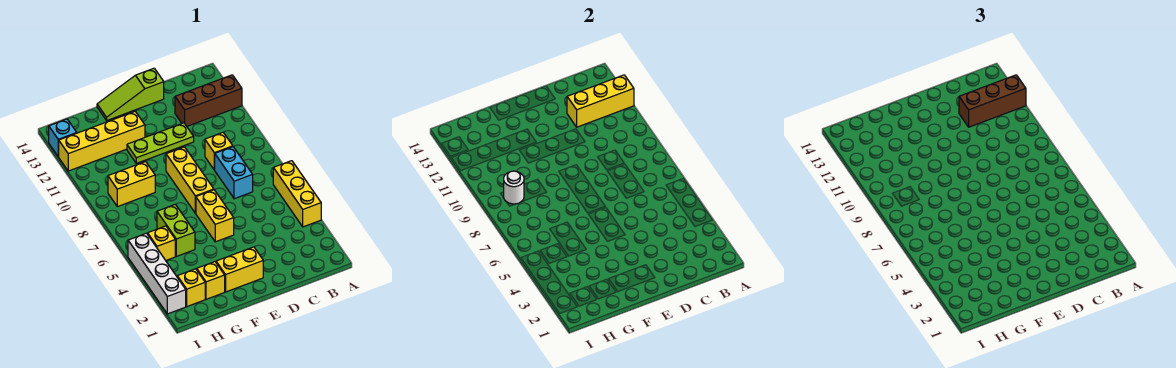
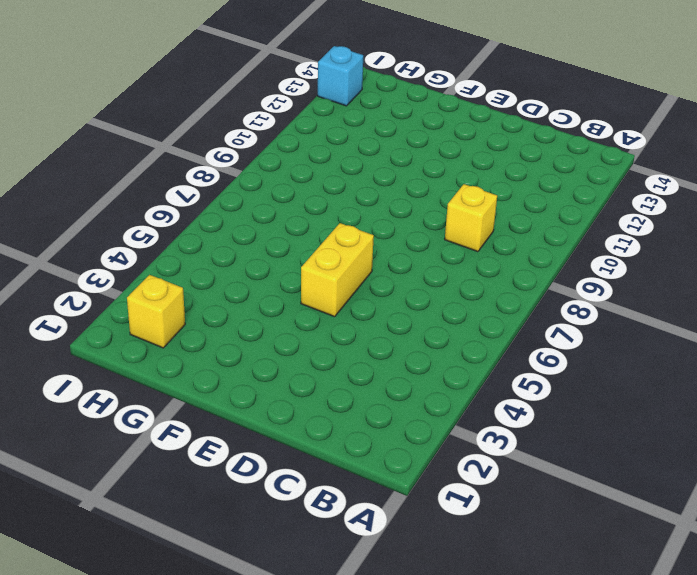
none -> yellow brick A4:A6 level 1
none -> brown brick A12:C12 level 1
none -> cyan brick C7:C8 level 1

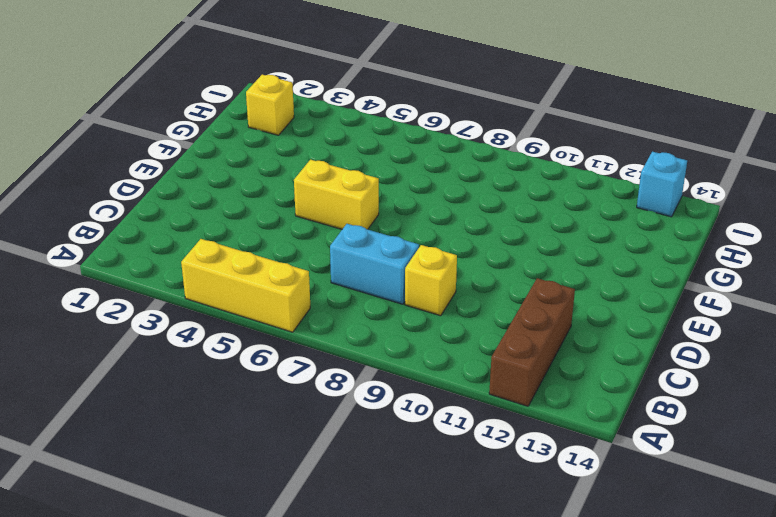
none -> lime plate D11:F11 level 1
none -> lime slope D14:F14 level 1 top D
none -> yellow brick E2:F2 level 1

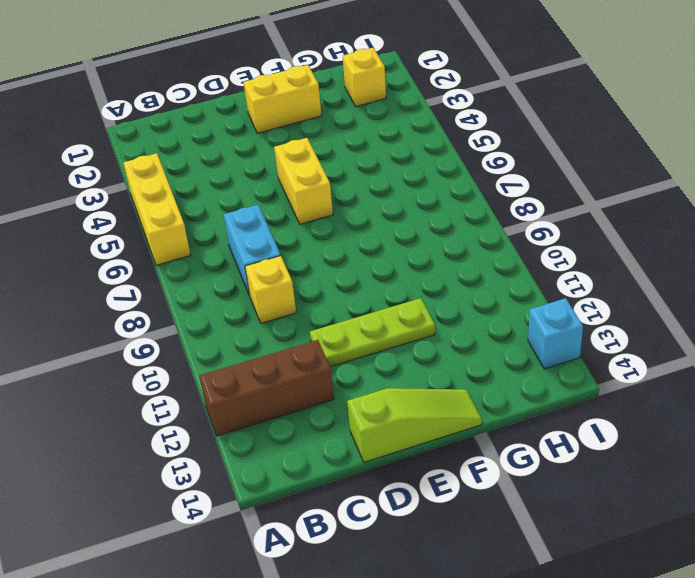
none -> yellow brick E7:E9 level 1
none -> yellow brick F12:I12 level 1
none -> yellow brick G2 level 1

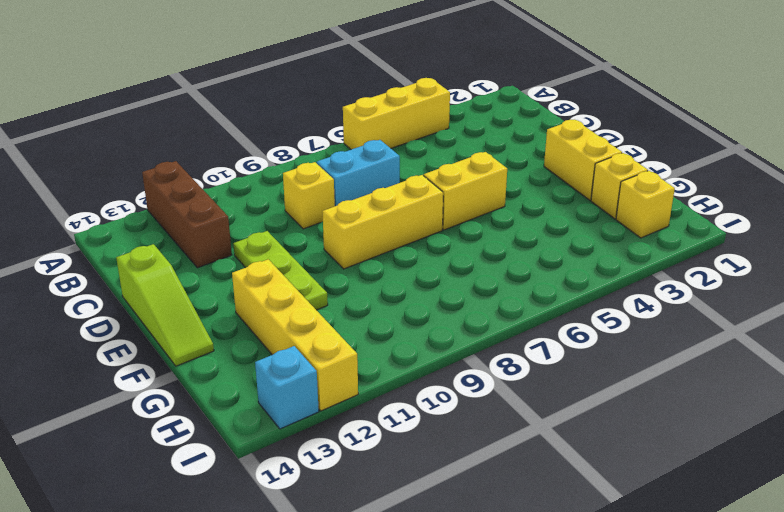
none -> lime brick G5:G6 level 1
none -> yellow brick G9:H9 level 1
none -> yellow brick H5 level 1

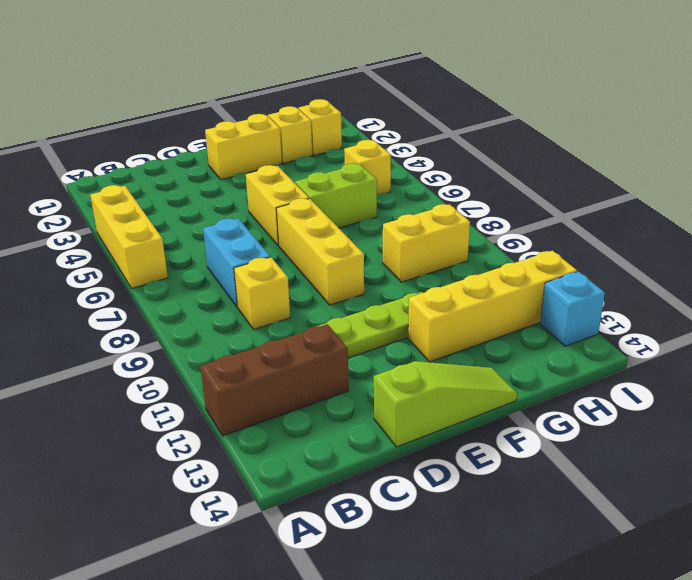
lime brick F6:G6 level 1 -> lime brick G5:G6 level 1
none -> white brick I2:I5 level 1
none -> yellow brick A12:C12 level 2
none -> white round brick H9 level 2

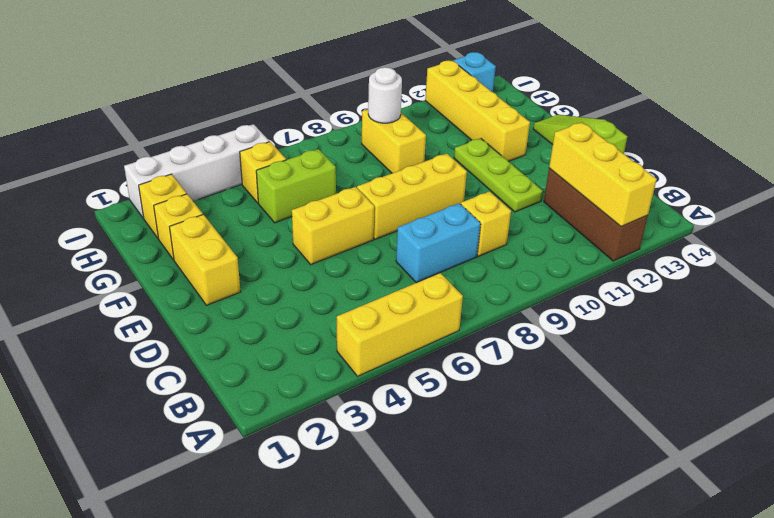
none -> brown brick A12:C12 level 3

